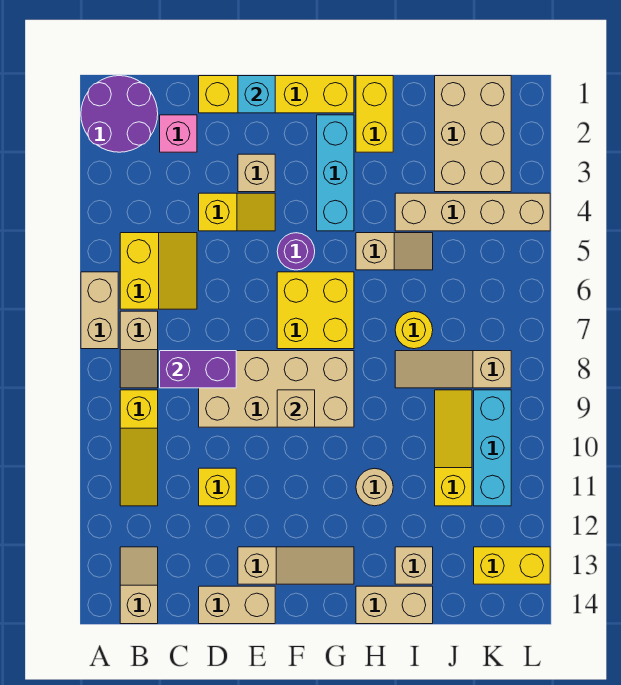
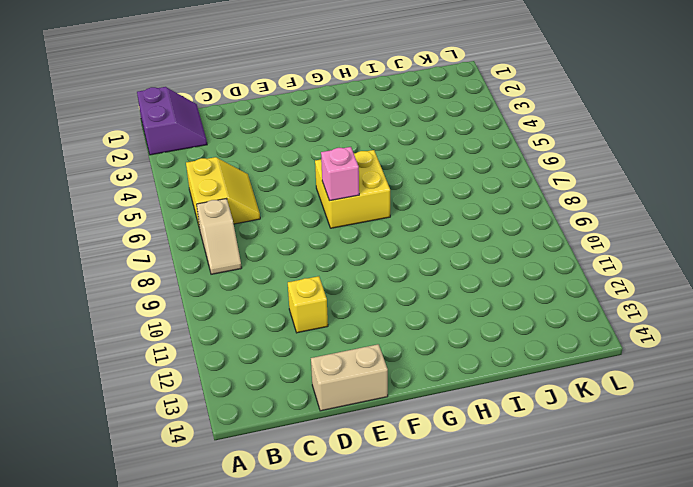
purple slope A1:B2 level 1 top A -> purple round brick A1:B2 level 1
pink brick F7 level 2 -> pink brick C2 level 1
none -> tan brick A6:A7 level 1
none -> yellow slope B9:B11 level 1 top 9
none -> tan slope B13:B14 level 1 top 14
none -> yellow brick D1:G1 level 1

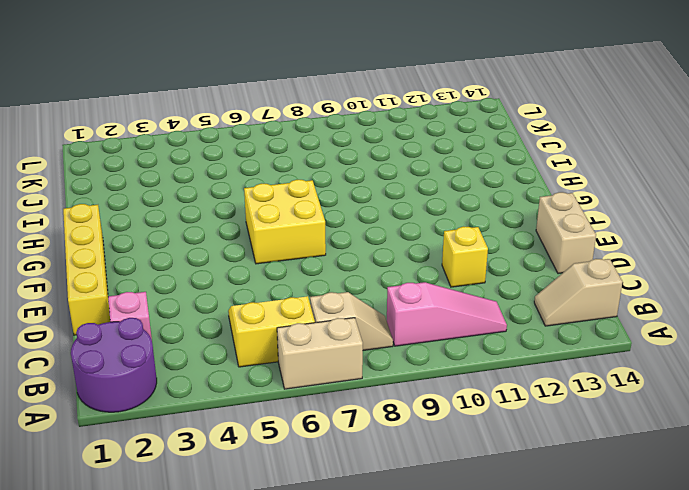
pink slope B9:B11 level 1 top 9 -> yellow slope B9:B11 level 1 top 9
none -> yellow slope D4:E4 level 1 top D
none -> tan brick D8:G9 level 1
none -> tan brick E3 level 1
none -> tan slope E13:G13 level 1 top E

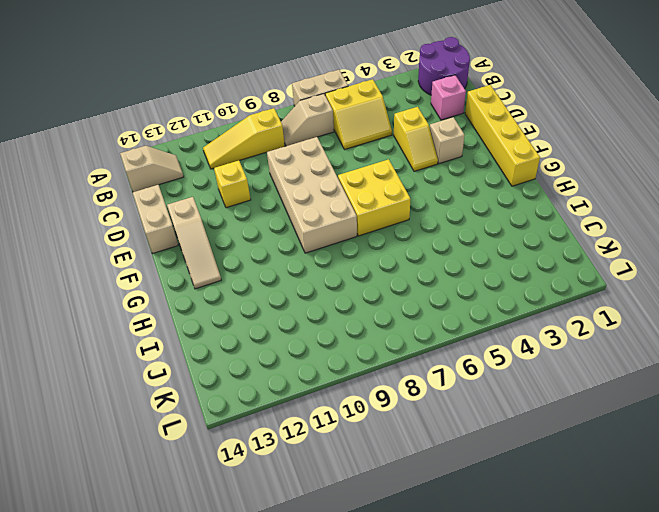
none -> purple round brick F5 level 1
none -> cyan brick G2:G4 level 1
none -> yellow brick H1:H2 level 1
none -> tan slope H5:I5 level 1 top H

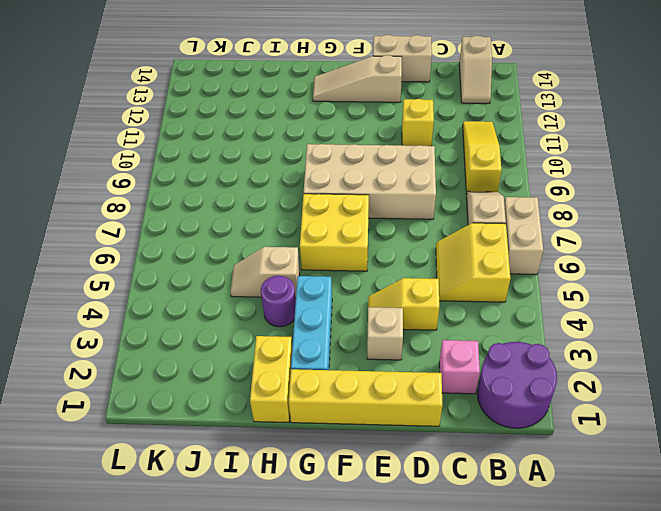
purple round brick H4 level 1 -> purple round brick F5 level 1
none -> tan round brick H11 level 1
none -> tan brick H14:I14 level 1
none -> tan brick I4:L4 level 1
none -> yellow round brick I7 level 1

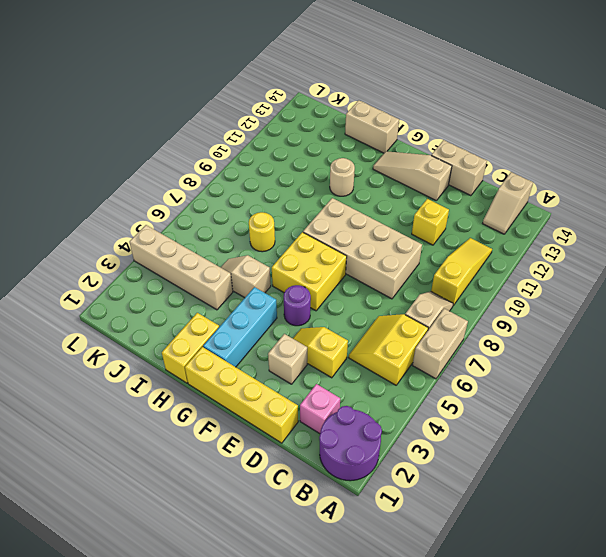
none -> tan slope I8:K8 level 1 top K
none -> tan brick I13 level 1
none -> tan brick J1:K3 level 1
none -> yellow slope J9:J11 level 1 top 11

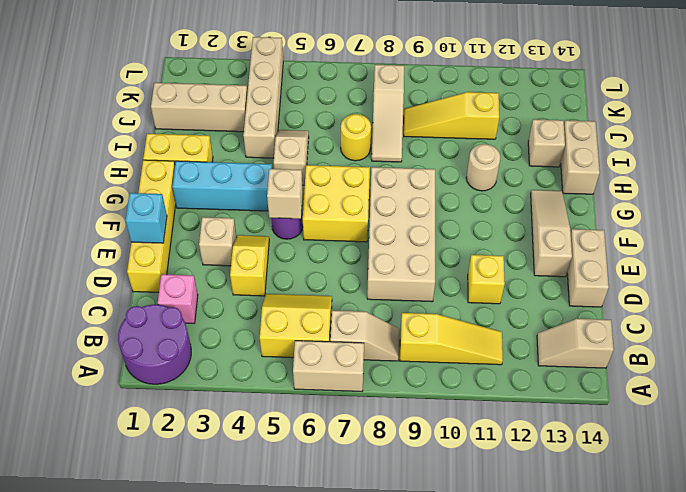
tan brick F5 level 2 -> tan brick F9 level 2
tan brick J1:J3 level 1 -> tan brick J1:K3 level 1
none -> cyan brick K9:K11 level 1
none -> yellow brick K13:L13 level 1
none -> purple brick C8:D8 level 2

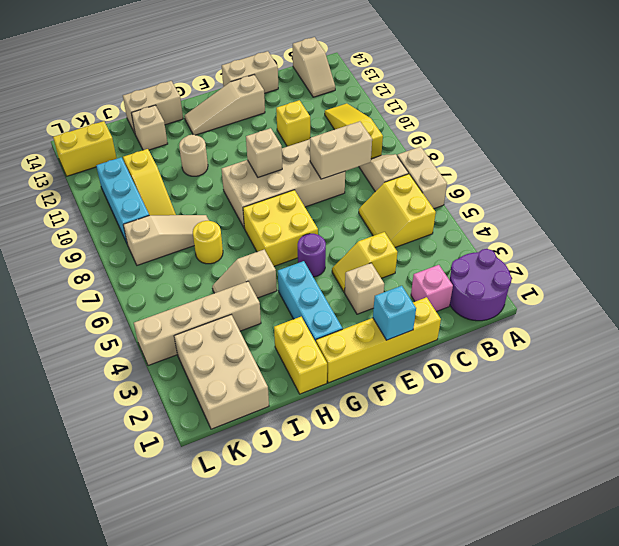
tan brick C8:D8 level 2 -> purple brick C8:D8 level 2

